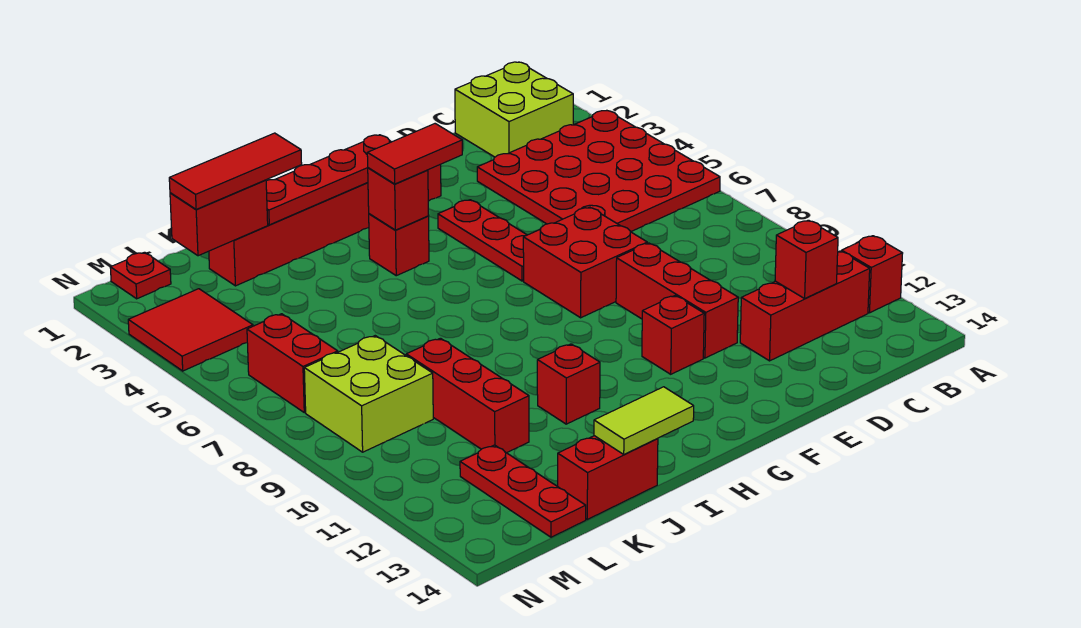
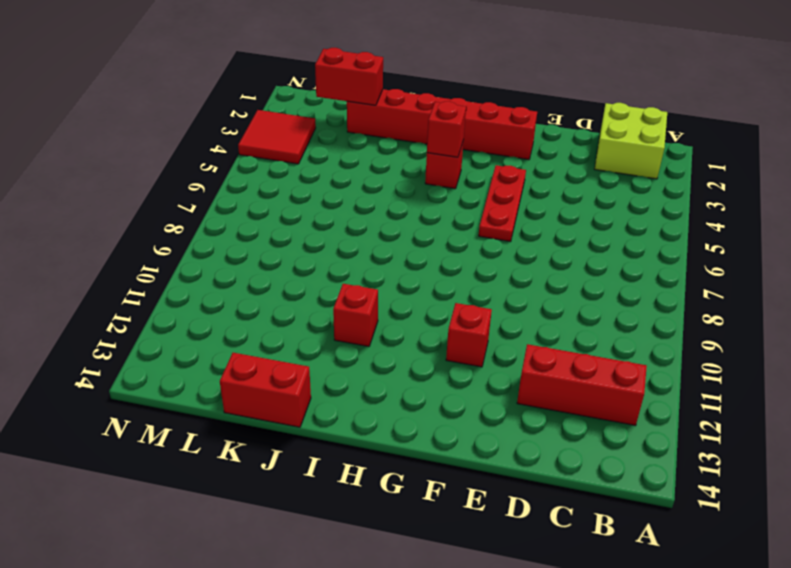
none -> red plate A3:D6 level 1
none -> red brick A12 level 1
none -> red brick E7:F8 level 1

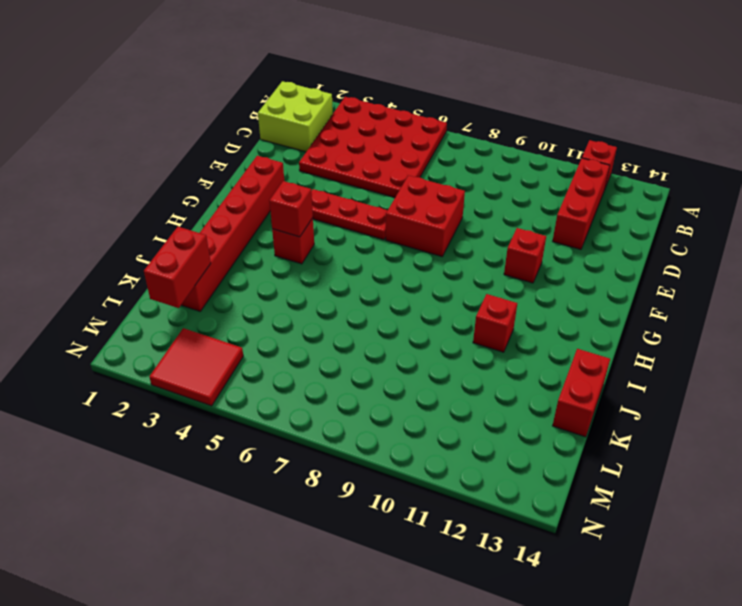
none -> red brick E9:E11 level 1
none -> red brick K9:K11 level 1
none -> lime brick L8:M9 level 1

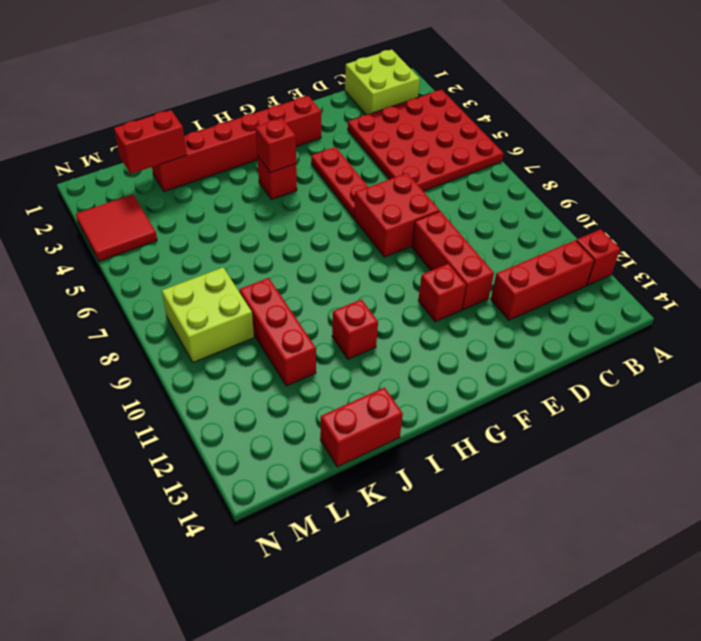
none -> red plate L12:L14 level 1
none -> red plate M1 level 1
none -> red brick M6:M7 level 1

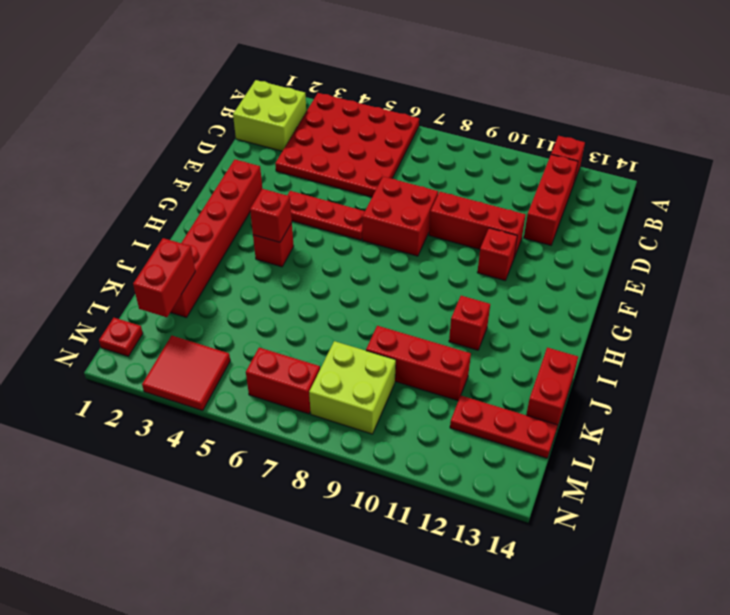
none -> red brick C12 level 2
none -> red plate G2:J2 level 2
none -> lime tile I14:J14 level 2

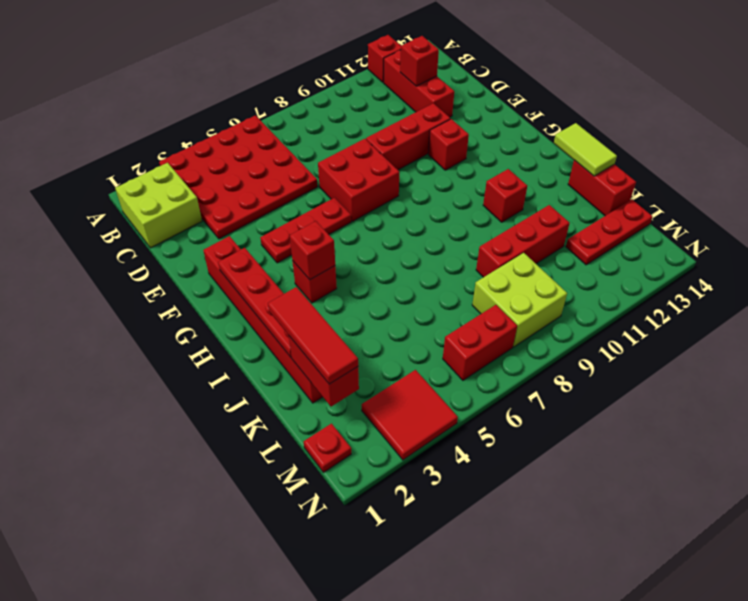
none -> red tile G4:H4 level 3

